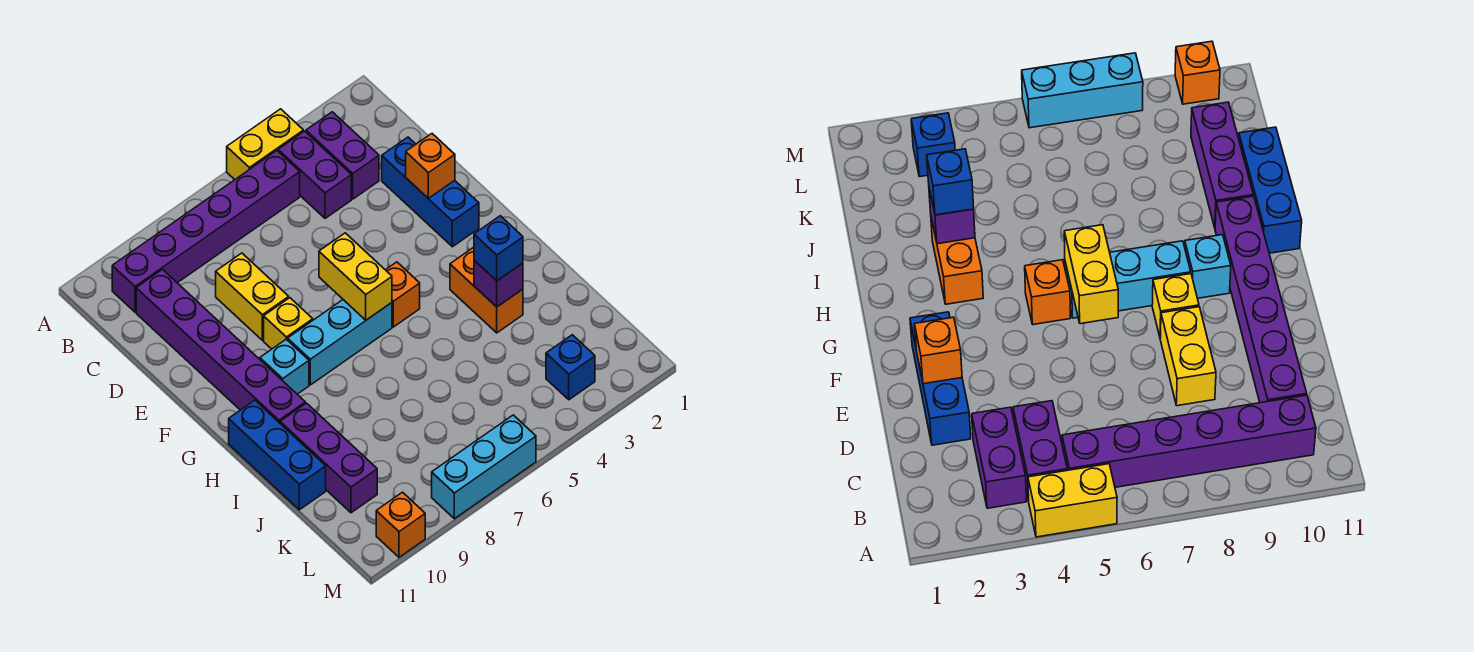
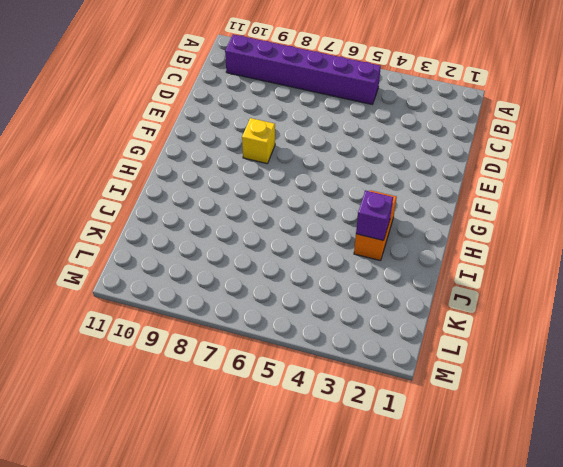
none -> yellow brick A4:A5 level 1
none -> purple brick B3:C3 level 1
none -> purple brick B4:C4 level 1

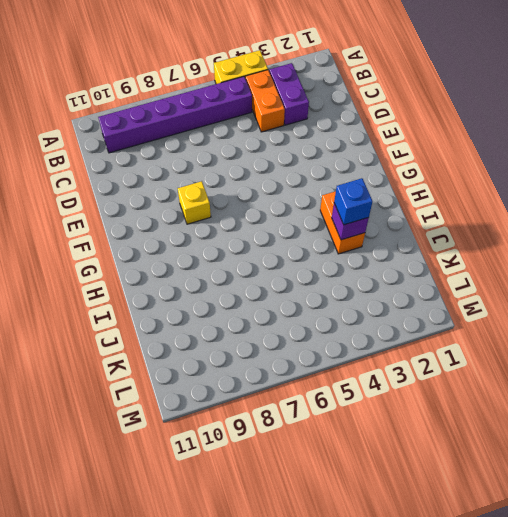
orange brick B4:C4 level 1 -> purple brick B4:C4 level 1
none -> purple brick C10:H10 level 1
none -> blue brick D2:F2 level 1
none -> yellow brick D8:E8 level 1

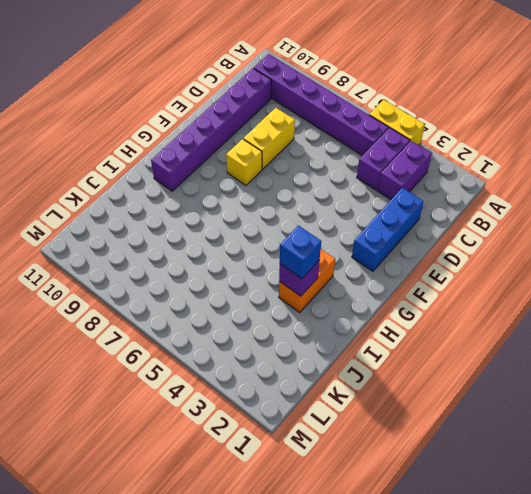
none -> orange brick G5 level 1
none -> cyan brick G6:G8 level 1
none -> cyan brick G9 level 1

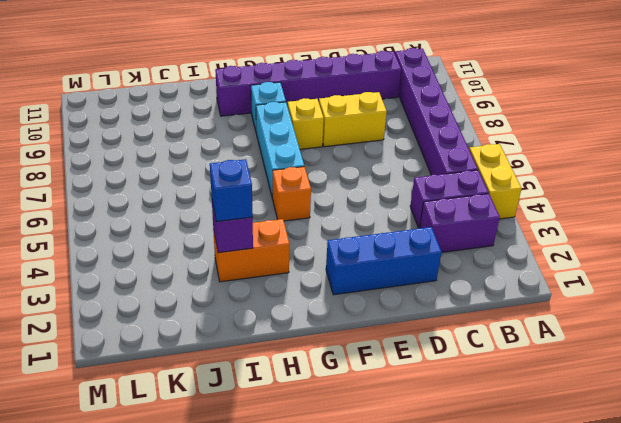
none -> blue brick H11:J11 level 1
none -> purple brick I10:K10 level 1
none -> blue brick L3 level 1

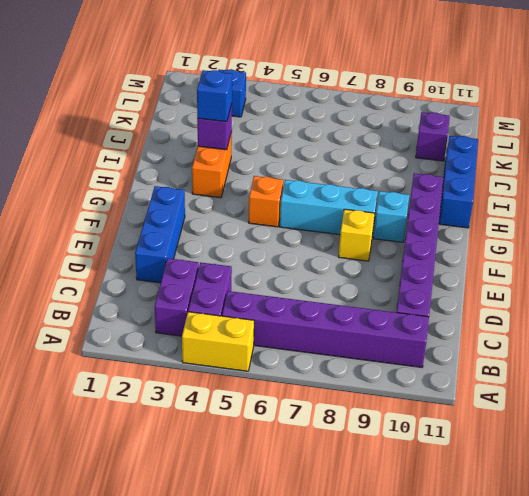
purple brick K10 level 1 -> purple brick I10:K10 level 1
none -> yellow brick D8:E8 level 1
none -> cyan brick M6:M8 level 1
none -> orange brick M10 level 1

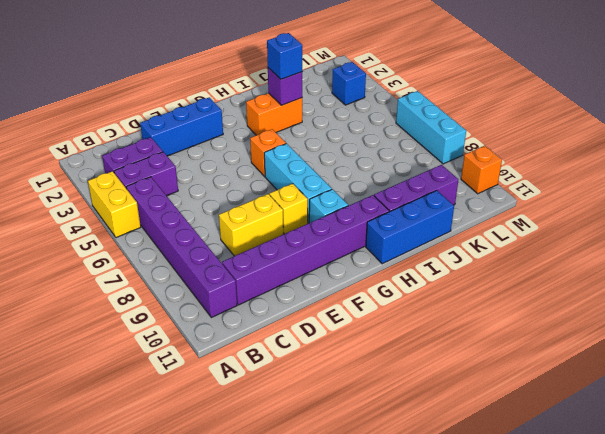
none -> orange brick E2 level 2
none -> yellow brick F6:G6 level 2

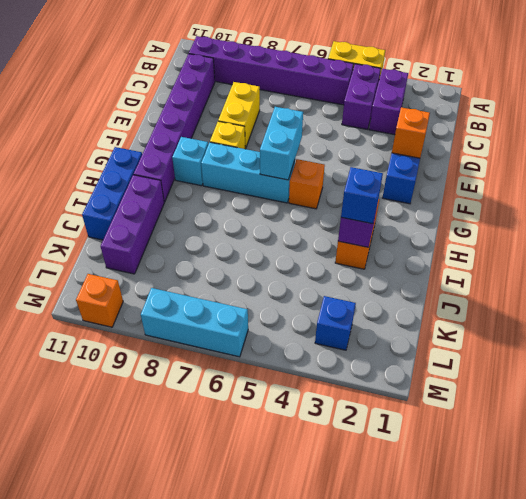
cyan brick F6:G6 level 2 -> yellow brick F6:G6 level 2

